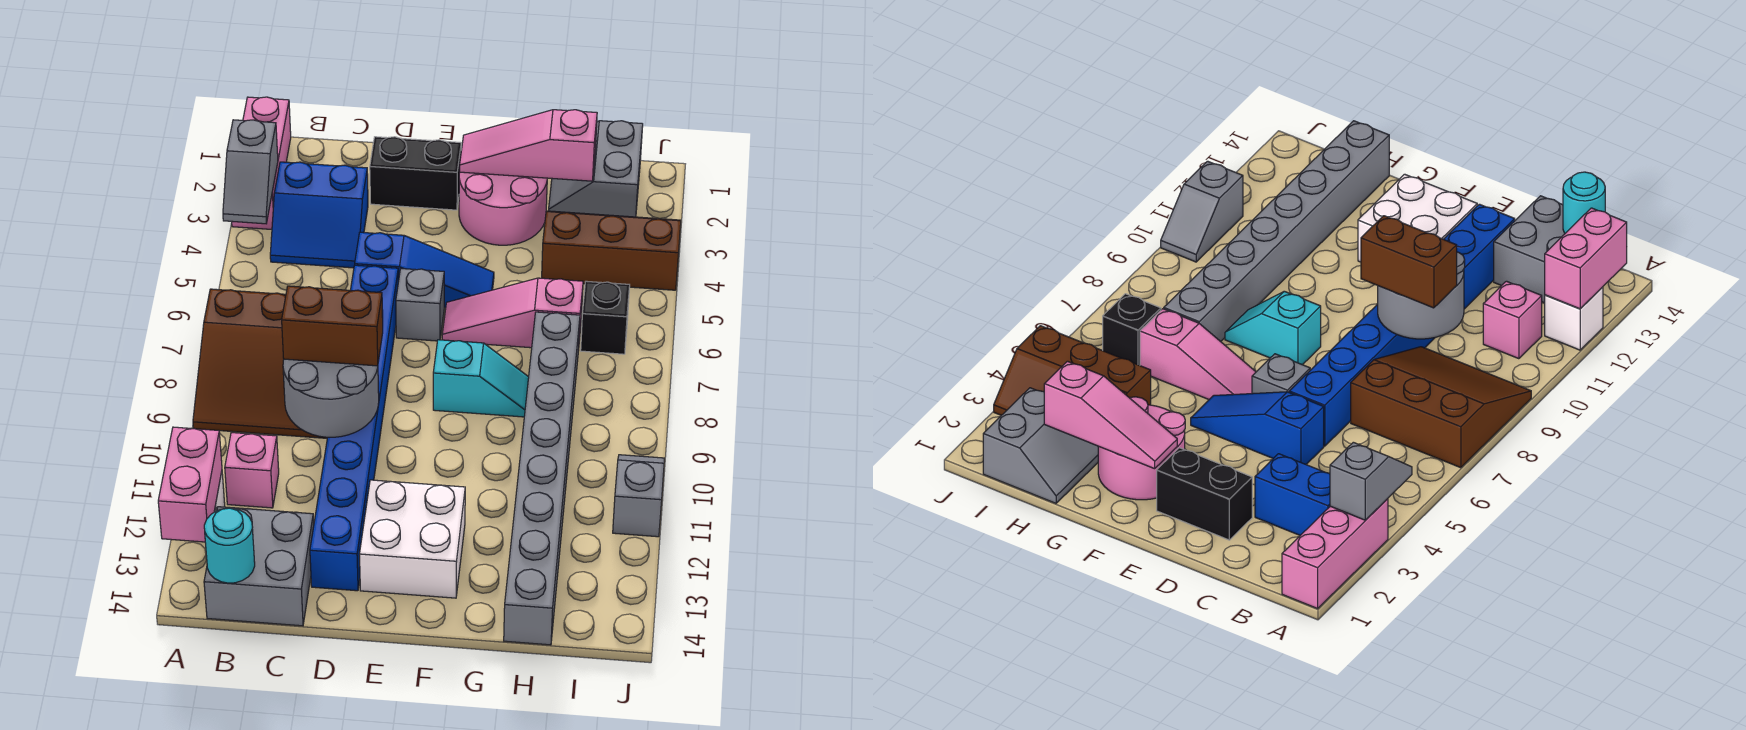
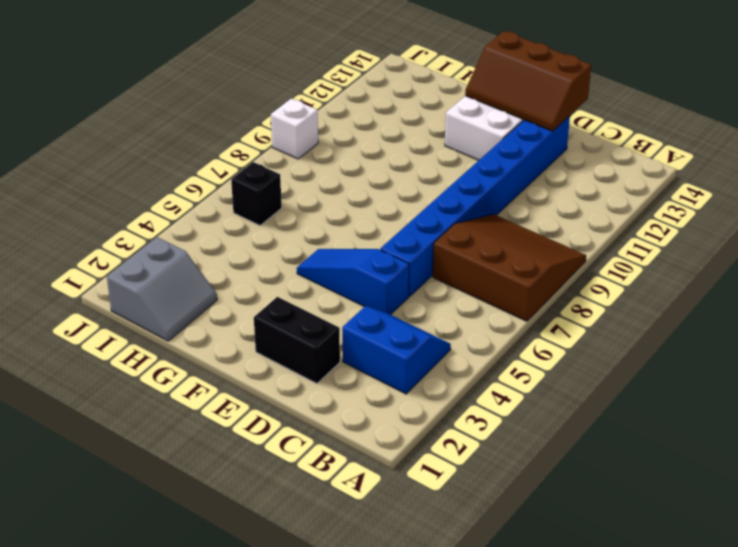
brown slope D13:F14 level 2 top 14 -> brown slope H3:J4 level 1 top 4
white brick J9 level 1 -> white brick A12 level 1
none -> pink brick A1:A3 level 1
none -> pink brick B11 level 1
none -> grey brick B13:C14 level 1

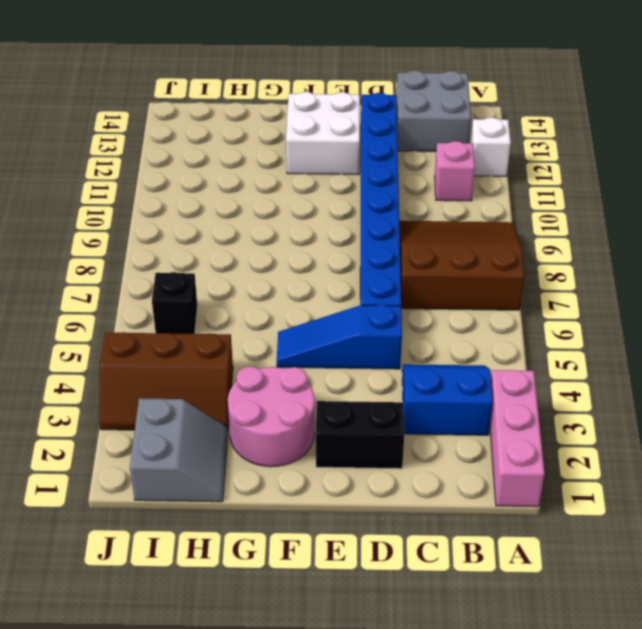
none -> grey brick E6 level 1
none -> pink slope F6:H6 level 1 top H
none -> cyan slope F8:G8 level 1 top F

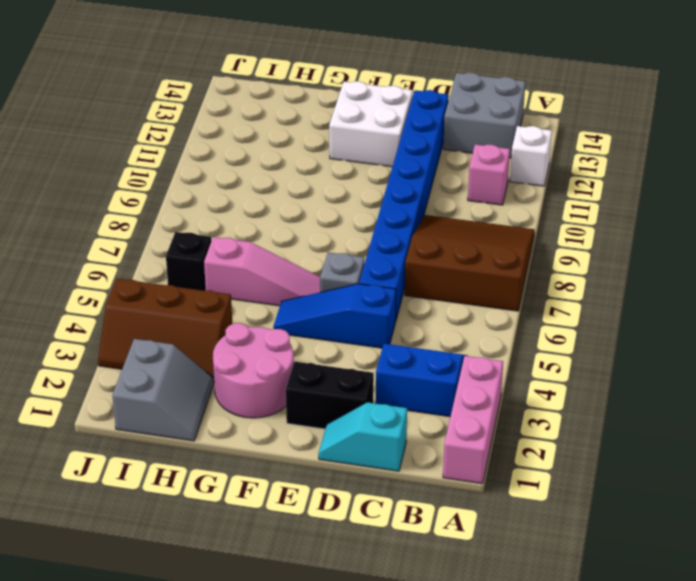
cyan slope C1:D1 level 1 top C -> cyan slope F8:G8 level 1 top F
none -> grey brick H7:H14 level 1
none -> grey slope J10:J11 level 1 top 11
none -> grey slope A3:A4 level 2 top 3

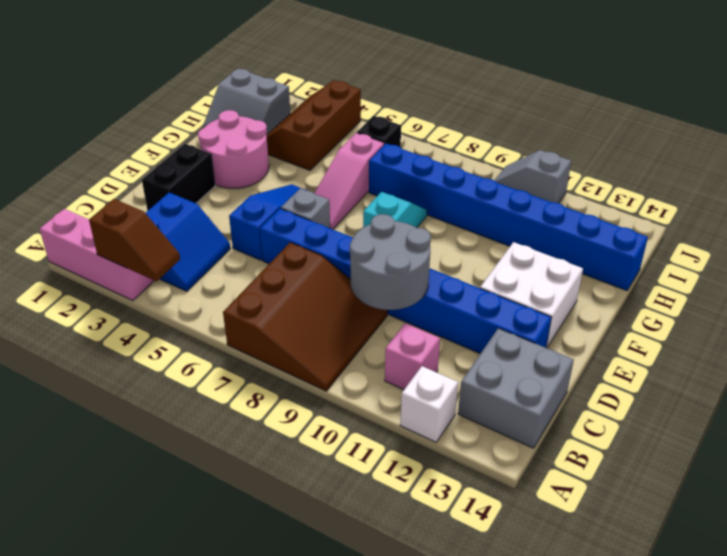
brown slope A3:A4 level 2 top 3 -> grey slope A3:A4 level 2 top 3
blue brick H7:H14 level 1 -> grey brick H7:H14 level 1
none -> pink brick A12:A13 level 2
none -> cyan round brick B14 level 2
none -> pink slope F2:H2 level 2 top H

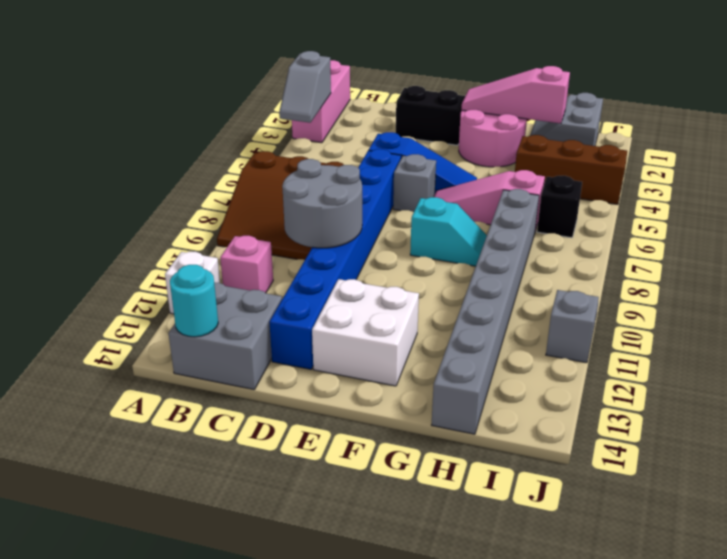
none -> blue slope B3:C4 level 1 top 3
none -> pink brick A12:A13 level 2
none -> brown brick C9:D9 level 3

